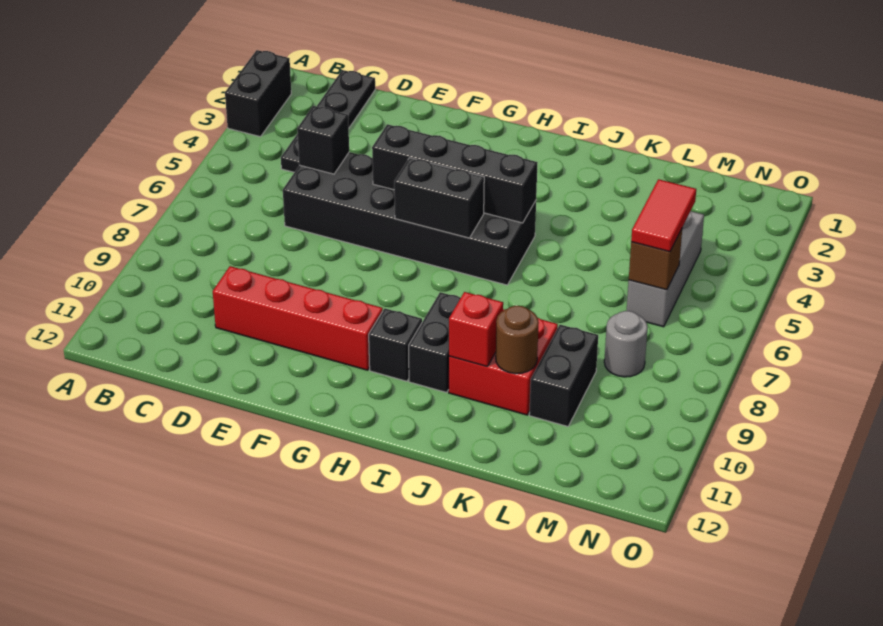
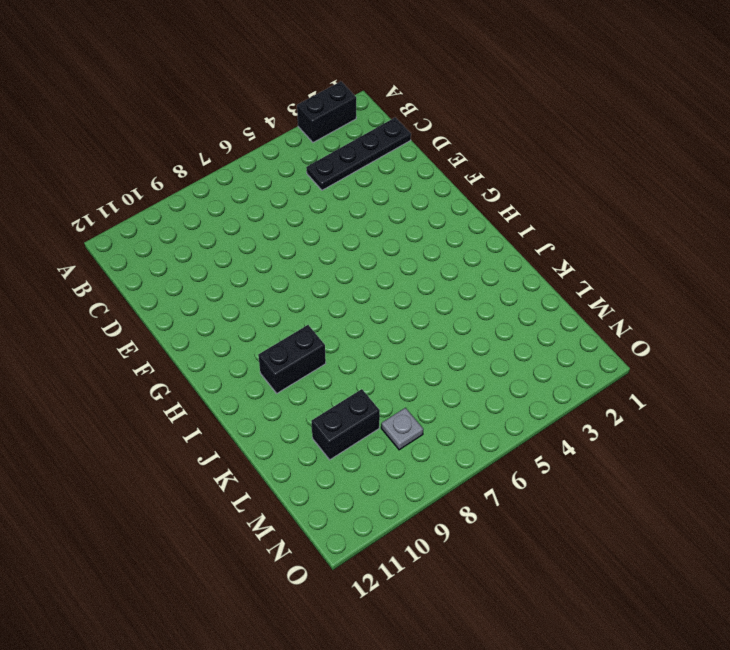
grey plate M8 level 1 -> grey round brick M8 level 1
none -> black brick D5:I6 level 1
none -> red brick D10:G10 level 1
none -> black brick H10 level 1

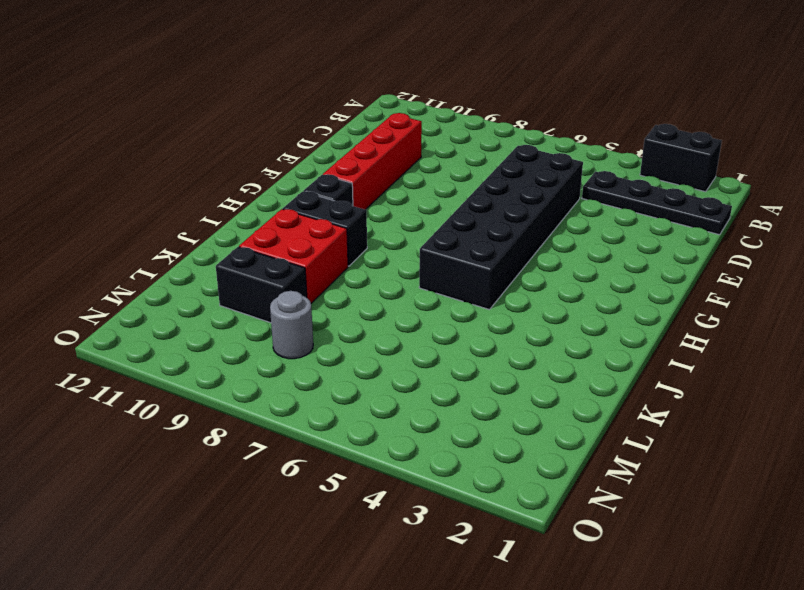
none -> grey brick M4:M6 level 1
none -> black brick D5 level 2
none -> black brick F5:I5 level 2

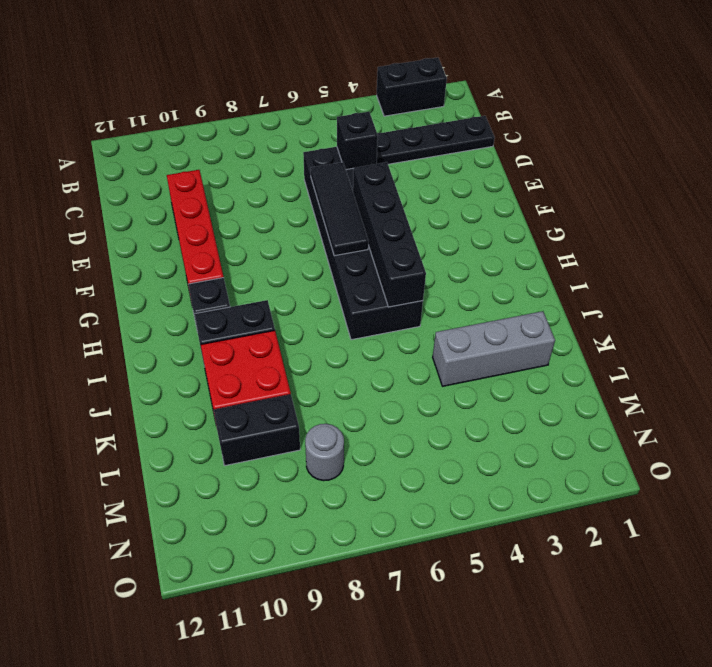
black tile E6:G6 level 2 -> black brick G6:H6 level 2
grey brick K2:K4 level 1 -> grey brick M4:M6 level 1
none -> red brick J10 level 2
none -> brown round brick K10 level 2
none -> brown brick M6 level 2

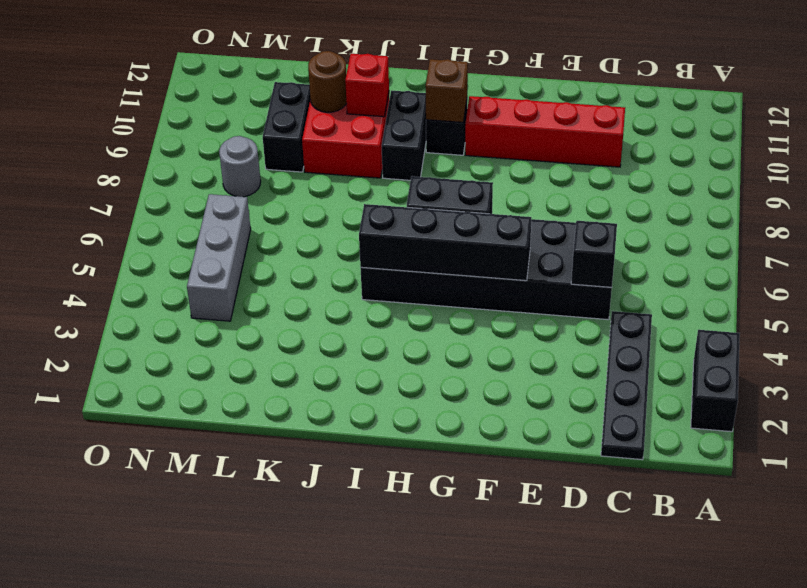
brown brick H10 level 2 -> brown brick M6 level 2
none -> red tile M5:M6 level 3

